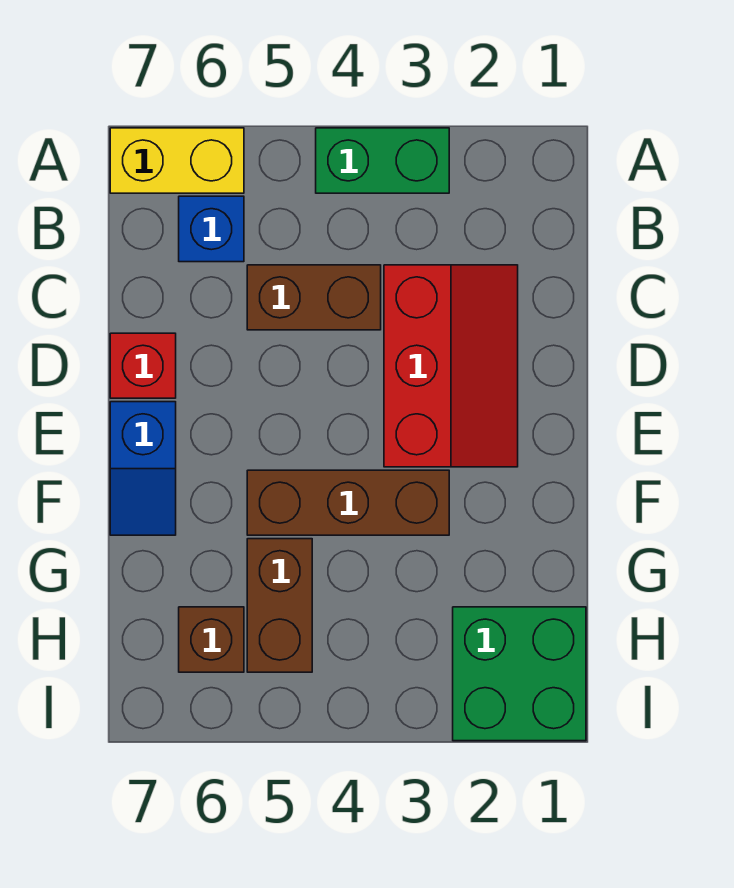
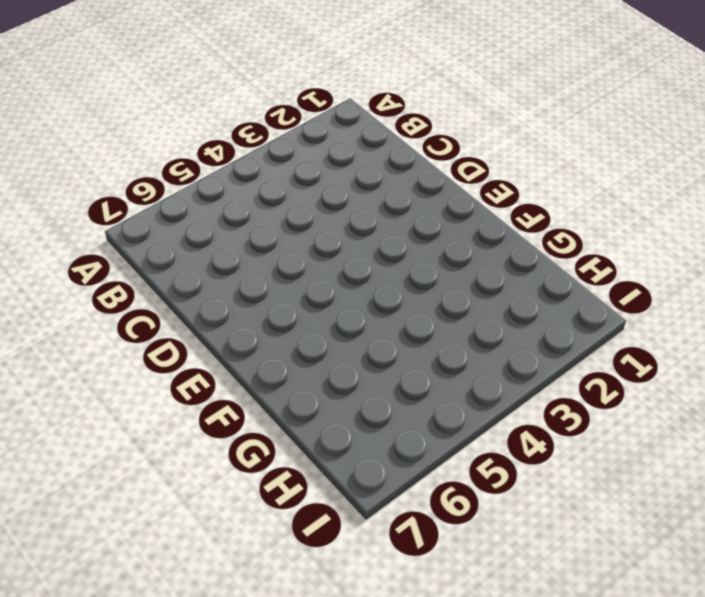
none -> green brick A3:A4 level 1
none -> yellow brick A6:A7 level 1

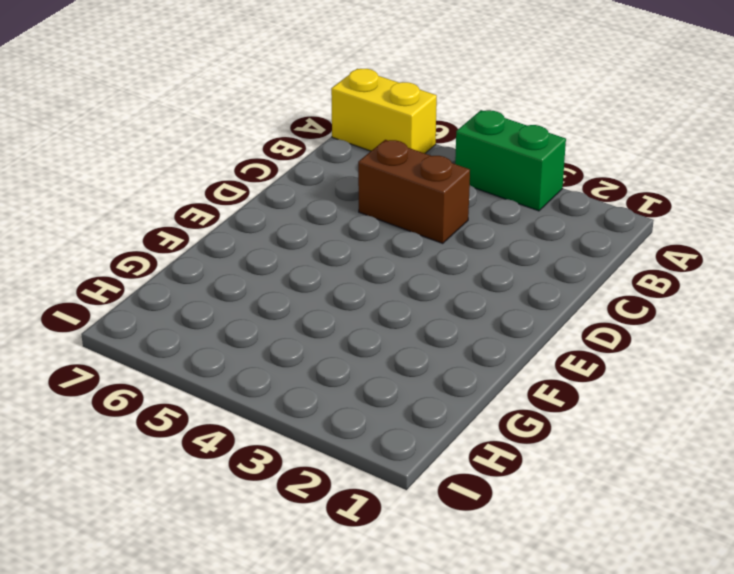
none -> blue brick B6 level 1
none -> red slope C2:E3 level 1 top 3

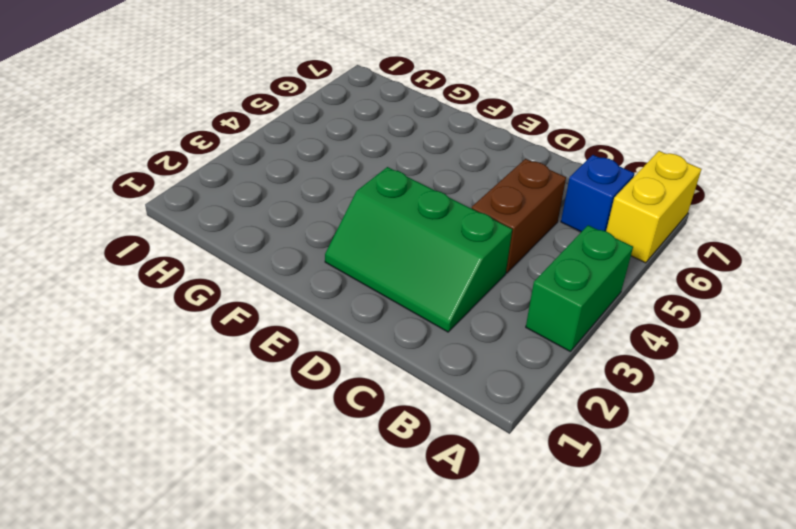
green slope C2:E3 level 1 top 3 -> red slope C2:E3 level 1 top 3
none -> red brick D7 level 1
none -> blue slope E7:F7 level 1 top E

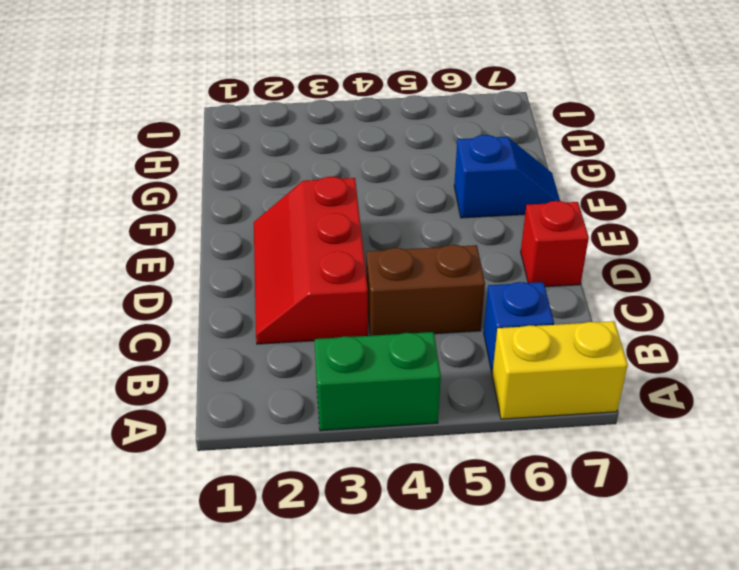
blue slope F6:F7 level 1 top 6 -> blue slope E7:F7 level 1 top E
none -> brown brick F3:F5 level 1
none -> brown brick G5:H5 level 1

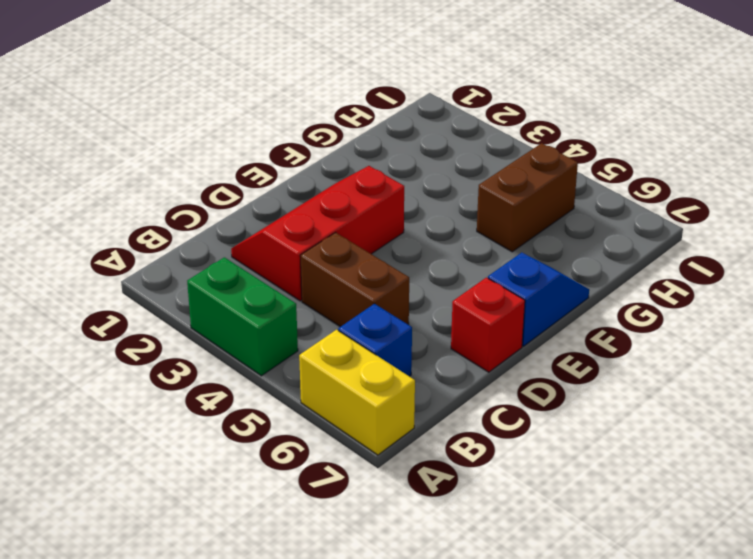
none -> brown brick F3:F5 level 1
none -> green brick H1:I2 level 1

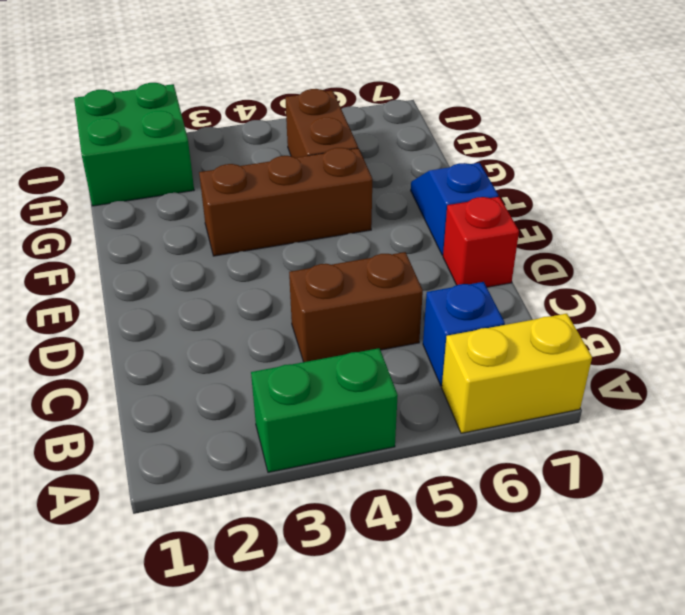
none -> red slope C2:E3 level 1 top 3
none -> brown brick H6 level 1

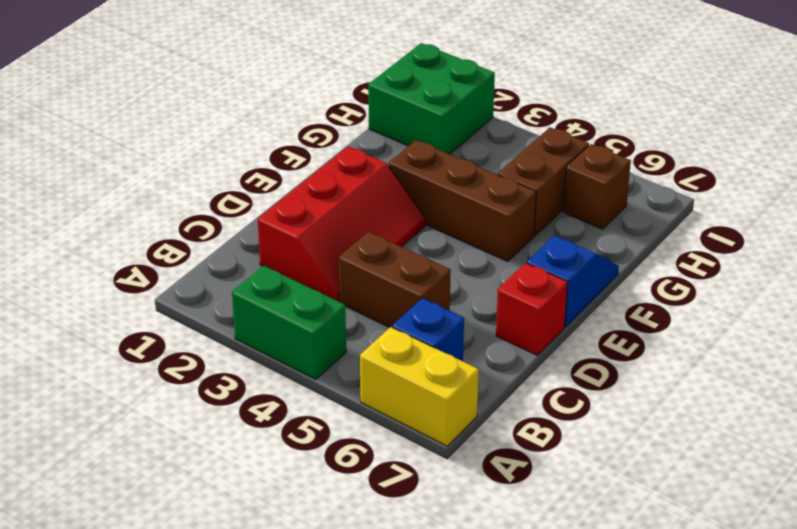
red slope C2:E3 level 1 top 2 -> red slope C2:E3 level 1 top 3

